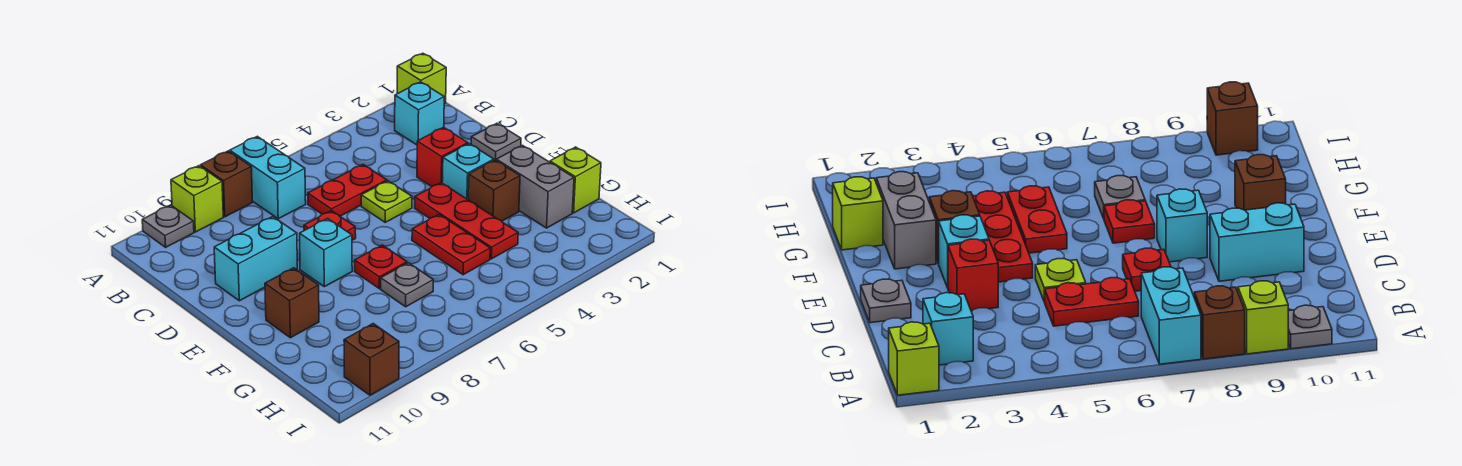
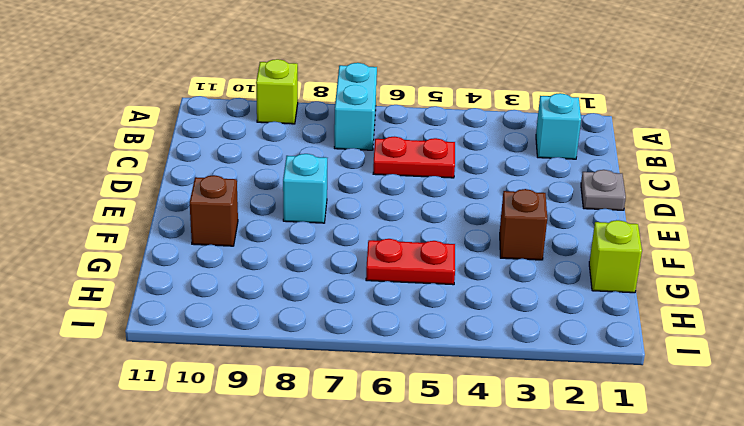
red plate G5:G6 level 1 -> red plate F5:G5 level 1
none -> lime brick A1 level 1
none -> brown brick A8 level 1
none -> grey plate A10 level 1

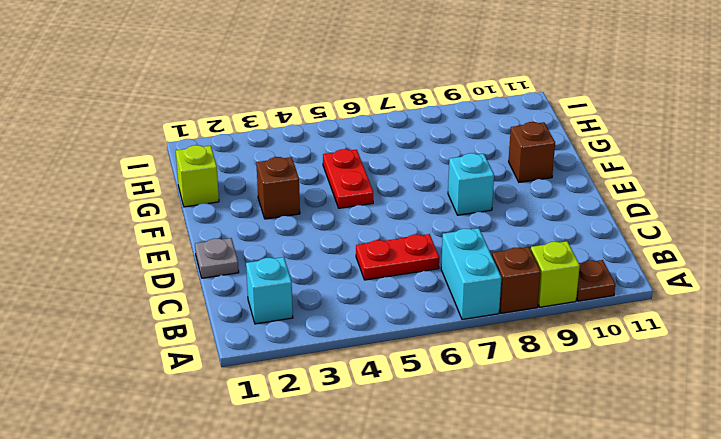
brown plate A10 level 1 -> grey plate A10 level 1
none -> lime brick A1 level 1
none -> red brick D3 level 1
none -> lime plate D5 level 1

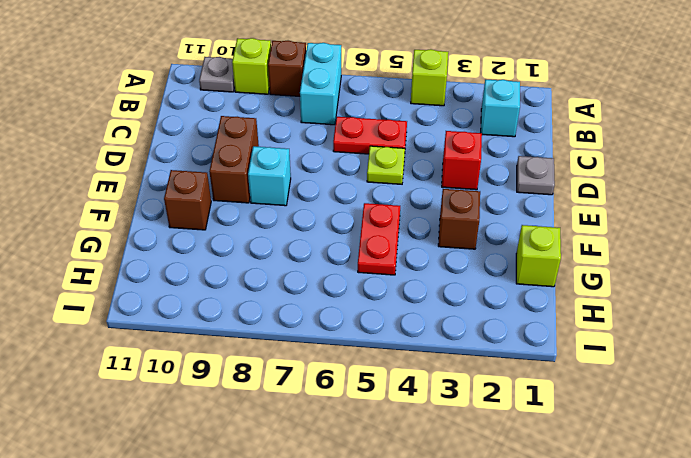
lime brick A4 level 1 -> lime brick A1 level 1
brown brick D9:E9 level 1 -> cyan brick D9:D10 level 1
none -> red plate D7 level 1
none -> cyan brick E3 level 1
none -> red plate E4:G4 level 1

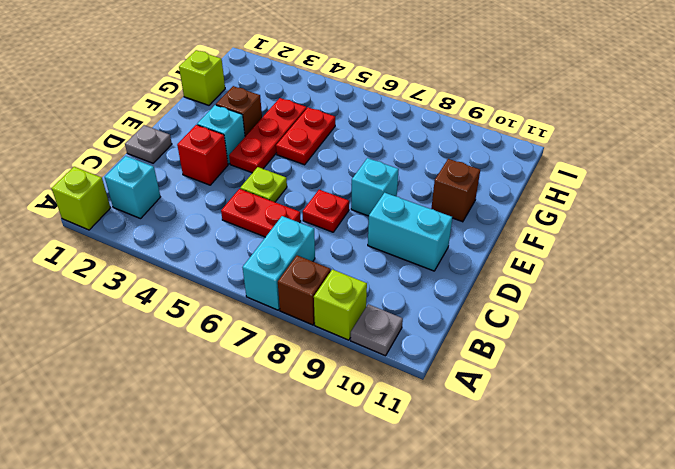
none -> grey brick F2:G2 level 1
none -> red plate F7 level 1
none -> grey plate G7 level 1

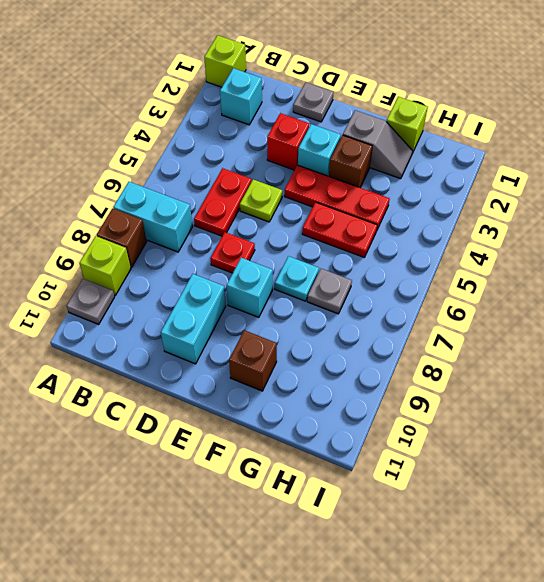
grey slope F2:G2 level 1 top F -> grey brick F2:G2 level 1
cyan plate F7 level 1 -> red plate F7 level 1
none -> brown brick I10 level 1

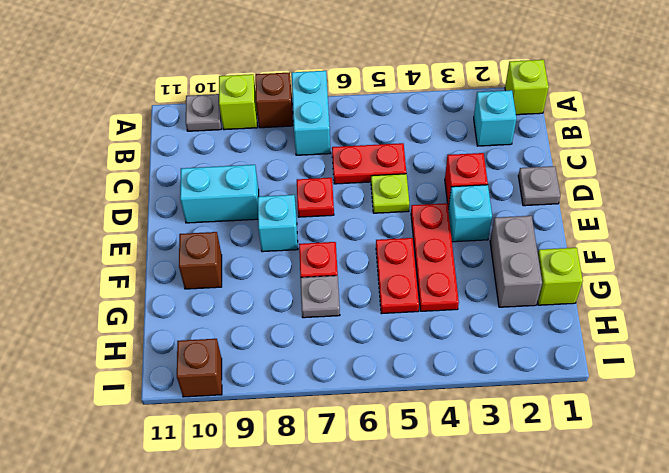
none -> brown brick F3 level 1

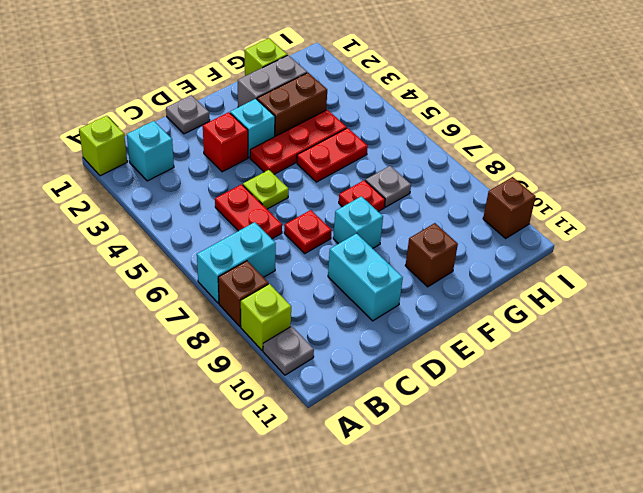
brown brick F3:G3 level 1 -> brown brick F3 level 1

